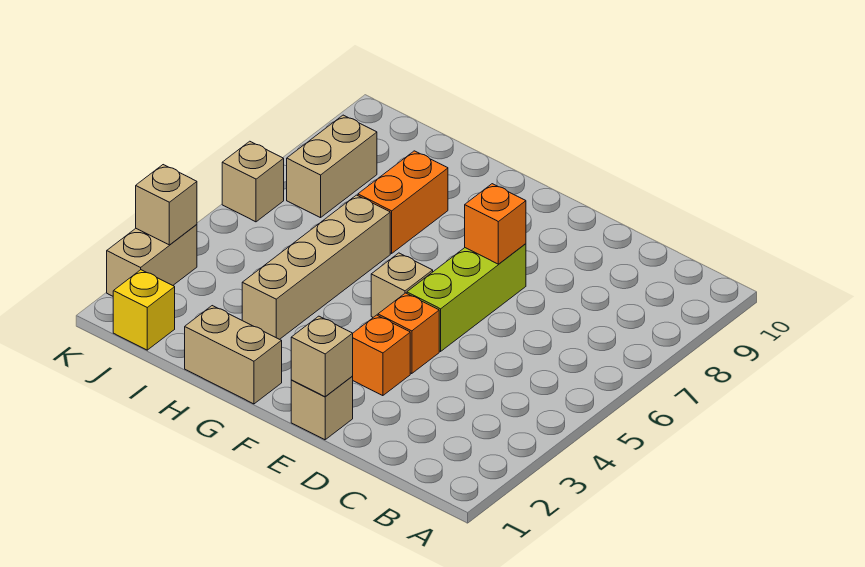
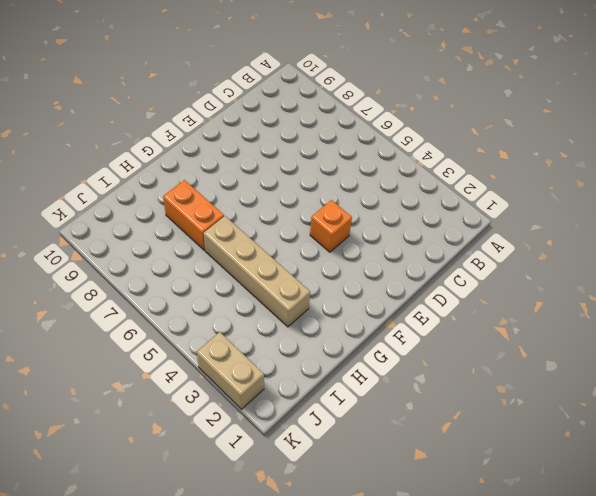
none -> tan brick E1 level 1
none -> orange brick E3 level 1
none -> lime brick E5:E7 level 1

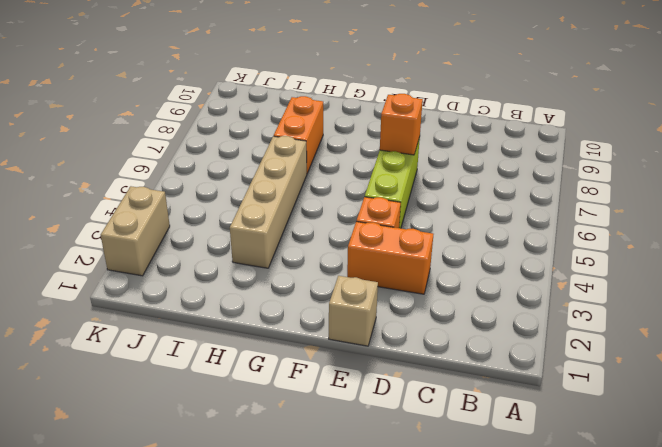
orange brick D3:E3 level 1 -> orange brick E3 level 1
none -> tan brick F5 level 1
none -> tan brick G1:H1 level 1
none -> yellow brick J1 level 1

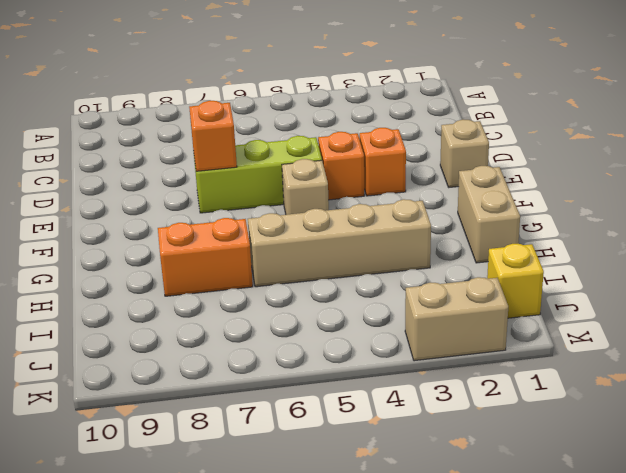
none -> tan brick J7:J8 level 1
none -> tan brick K6 level 1
none -> tan brick E1 level 2

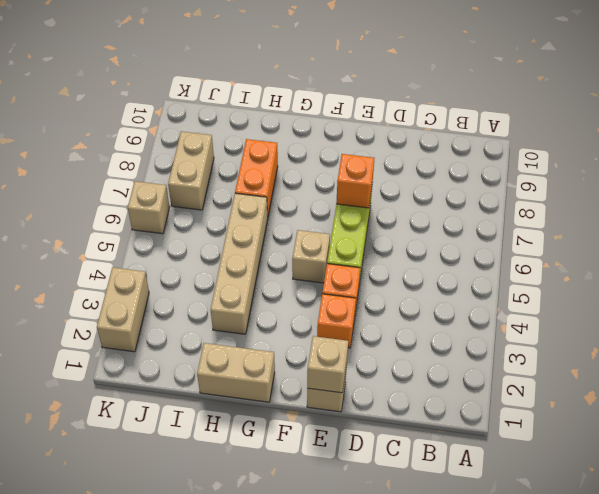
none -> yellow brick J1 level 1
none -> tan brick K3 level 2

